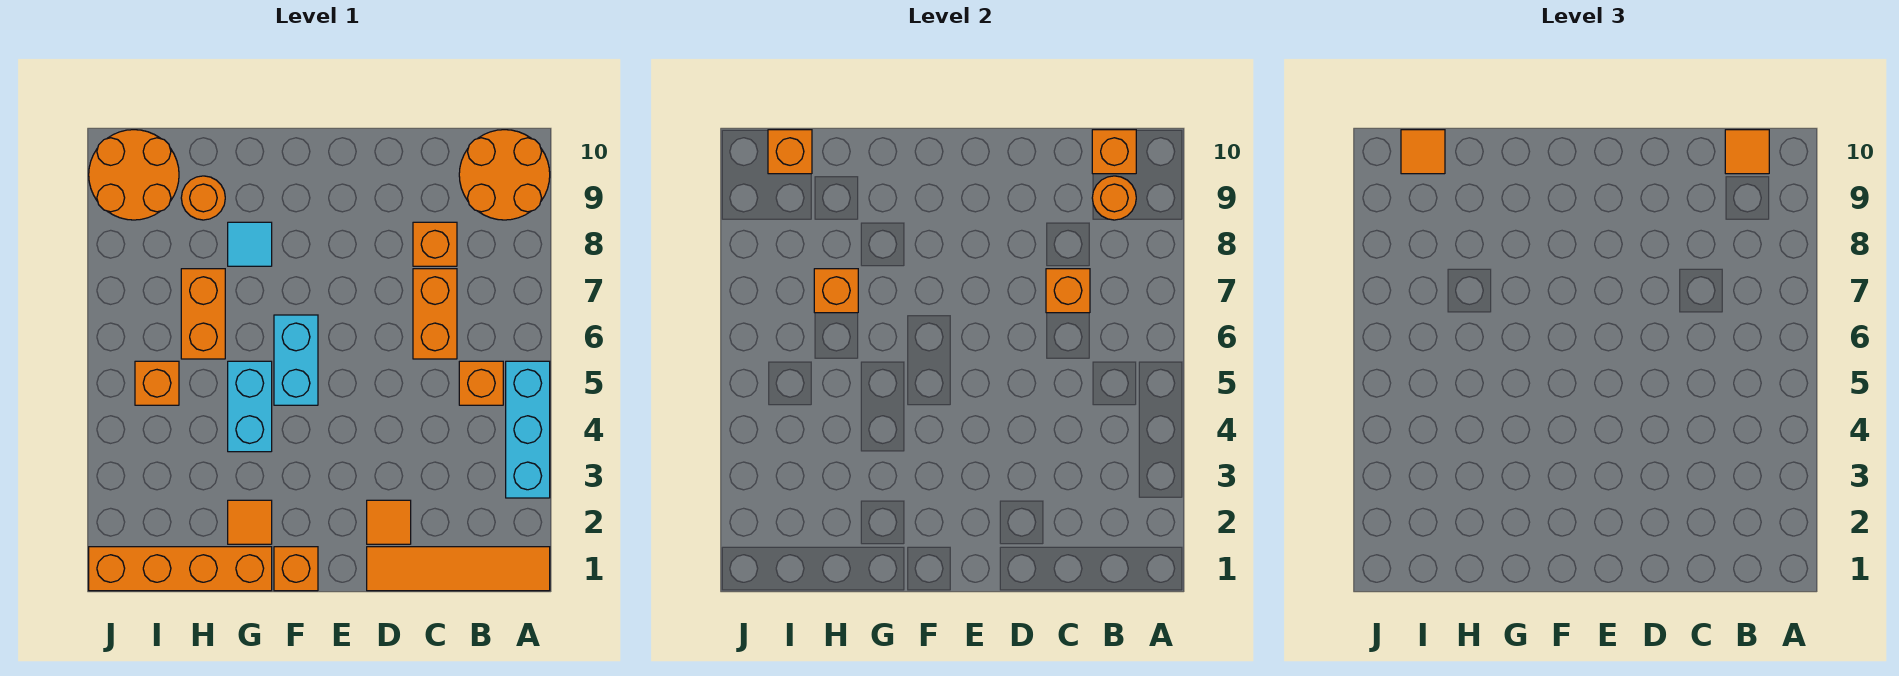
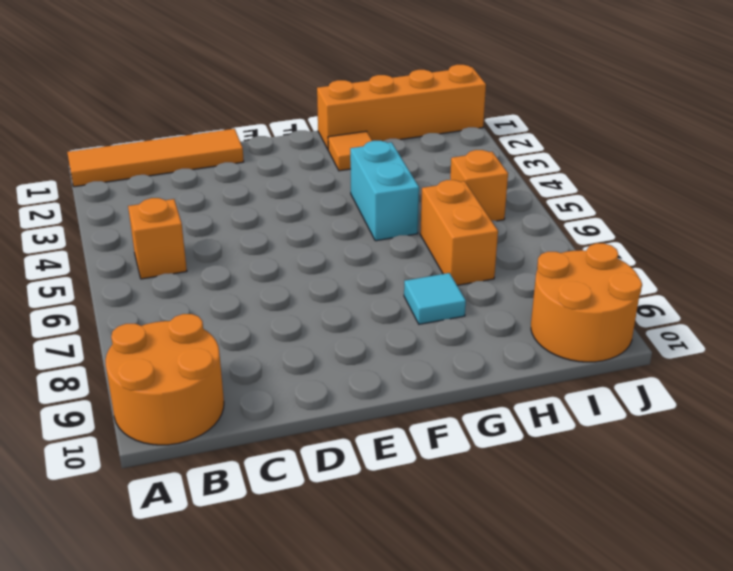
none -> cyan brick A3:A5 level 1
none -> orange brick C6:C7 level 1
none -> orange brick C8 level 1

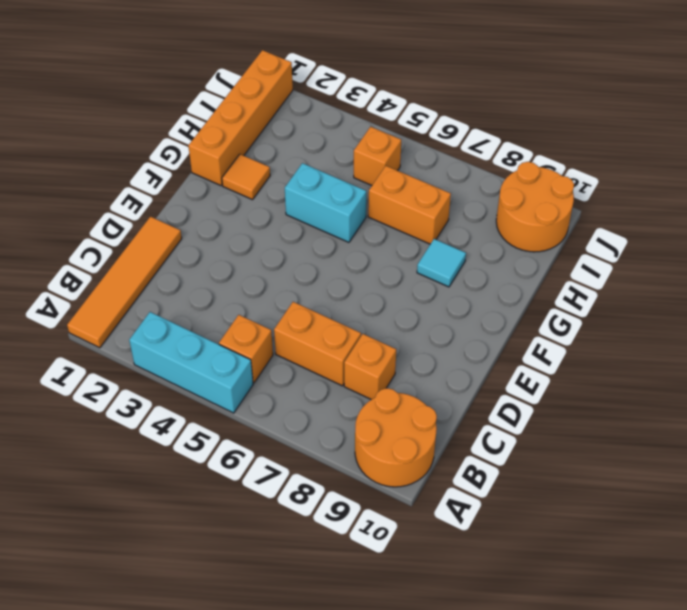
none -> orange tile D2 level 1
none -> orange brick F1 level 1
none -> cyan brick F5:F6 level 1

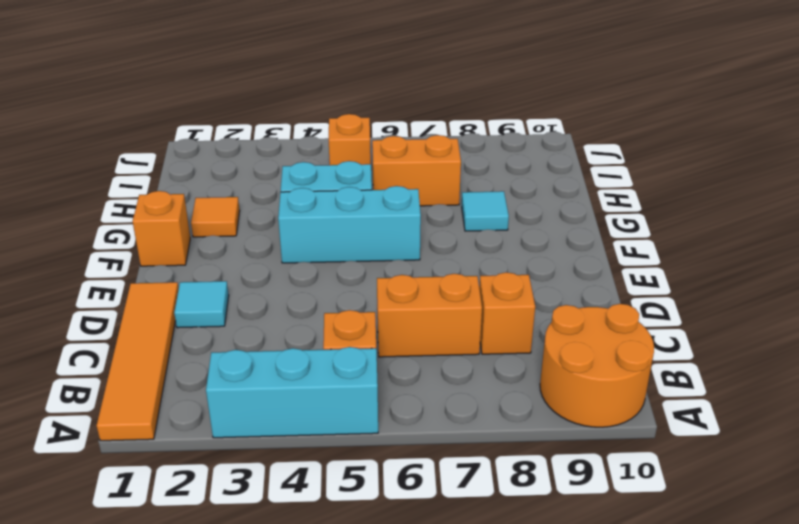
cyan tile D2 level 1 -> orange tile D2 level 1
cyan brick F4:F6 level 1 -> cyan brick F5:F6 level 1
none -> orange brick G1:J1 level 1
none -> orange round brick H9 level 1
none -> orange round brick I9:J10 level 1

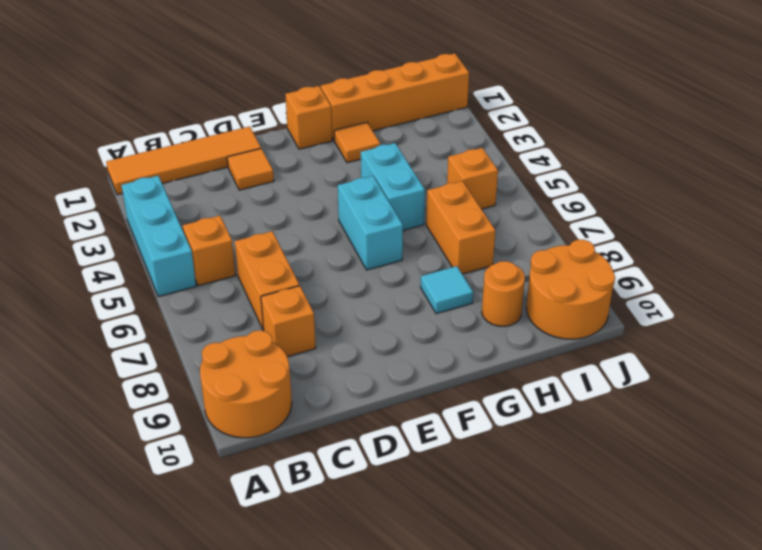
none -> orange round brick B9 level 2
none -> orange brick B10 level 2
none -> orange brick C7 level 2

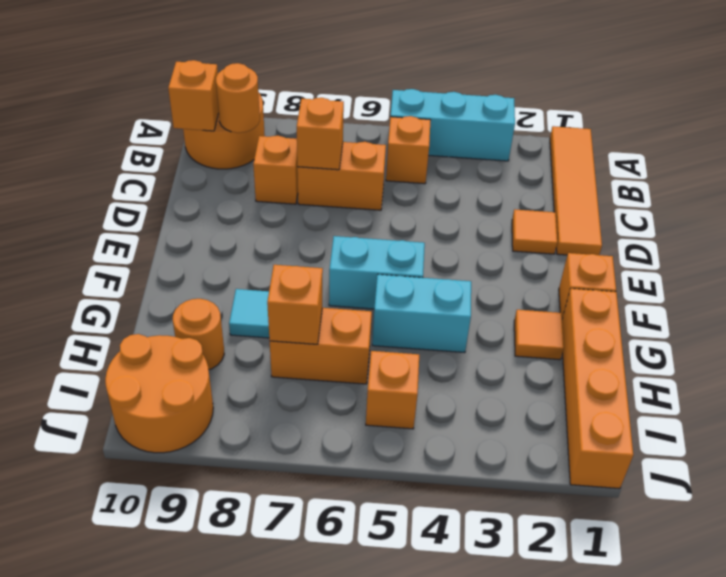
none -> orange brick I10 level 2
none -> orange tile B10 level 3
none -> orange tile I10 level 3

